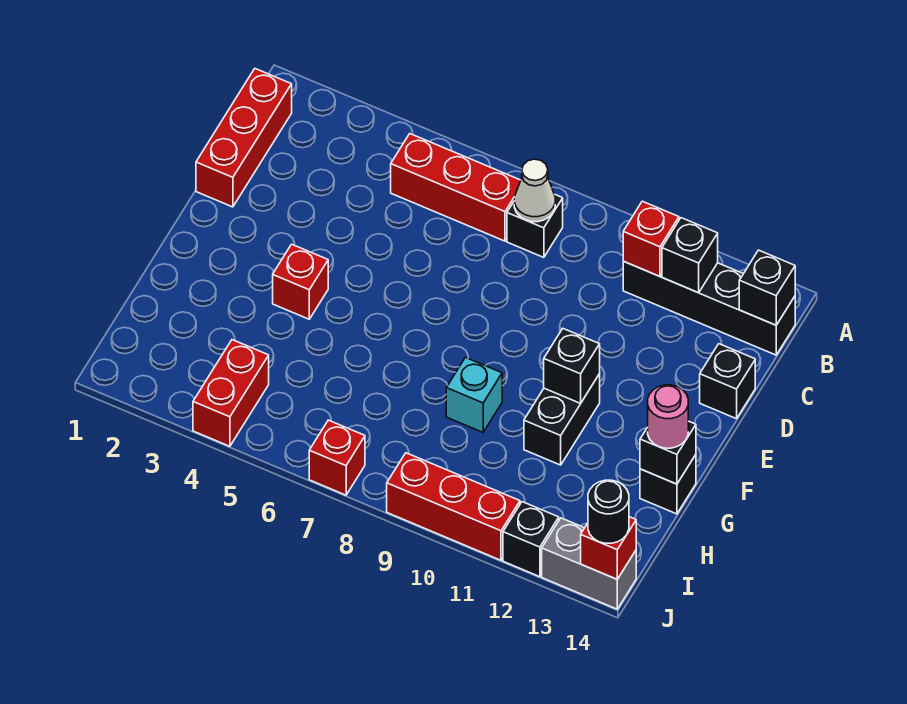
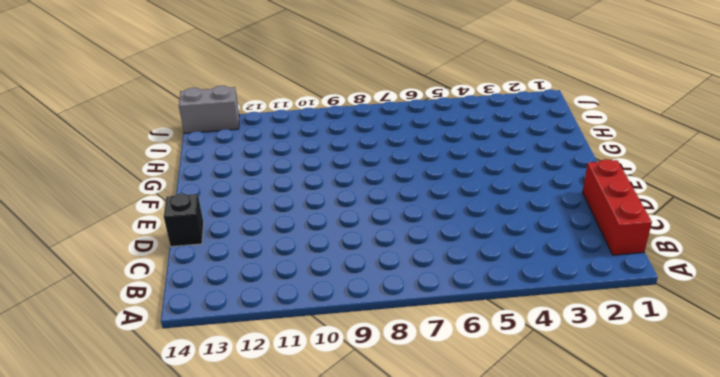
none -> red brick B5:B7 level 1
none -> black brick B8 level 1
none -> black brick B11:B14 level 1

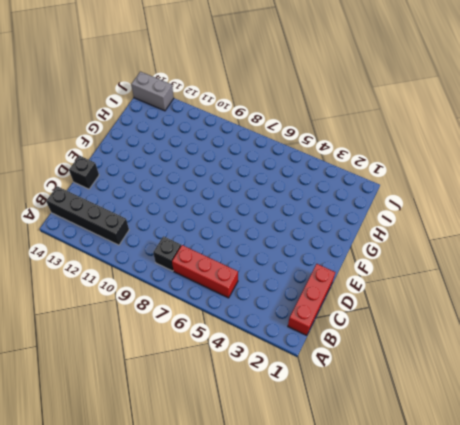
none -> red brick F4 level 1
none -> black brick F11:G11 level 1
none -> cyan brick G9 level 1

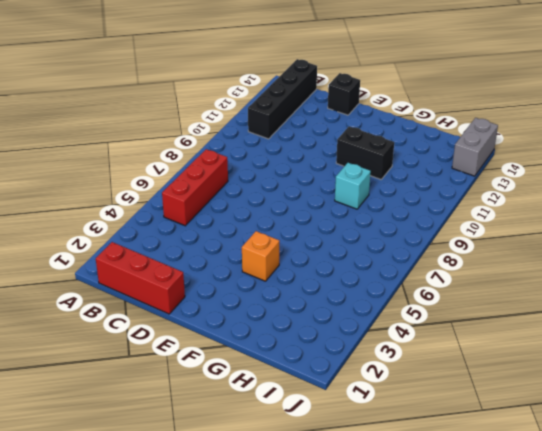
orange brick F4 level 1 -> red brick F4 level 1
none -> black brick B8 level 1
none -> black brick G14 level 1
none -> red brick I4:J4 level 1

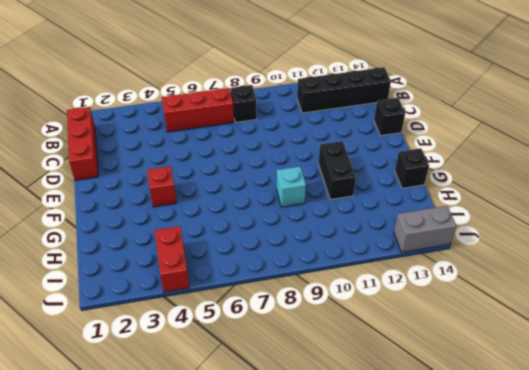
none -> red brick J7 level 1
none -> red brick J9:J11 level 1
none -> black brick J12 level 1

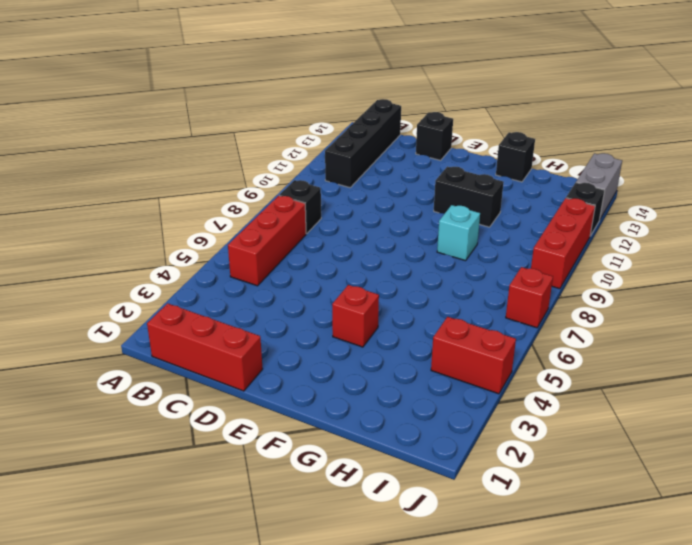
none -> white cone B8 level 2
none -> red brick B11 level 2
none -> black brick B12 level 2

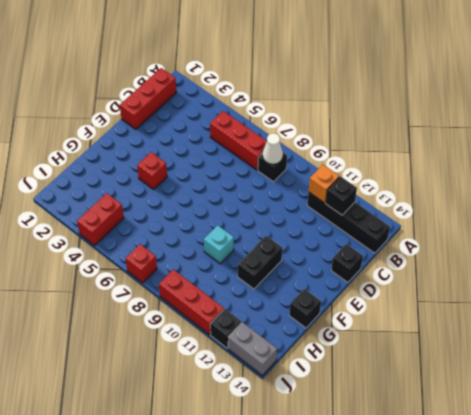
orange brick B11 level 2 -> red brick B11 level 2
none -> black brick B14 level 2
none -> black brick F11 level 2
none -> black brick G14 level 2

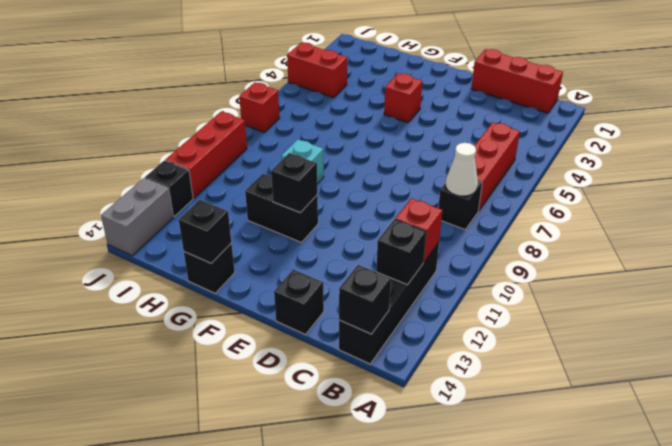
none -> red brick J14 level 2
none -> pink round brick G14 level 3
none -> black round brick J14 level 3

